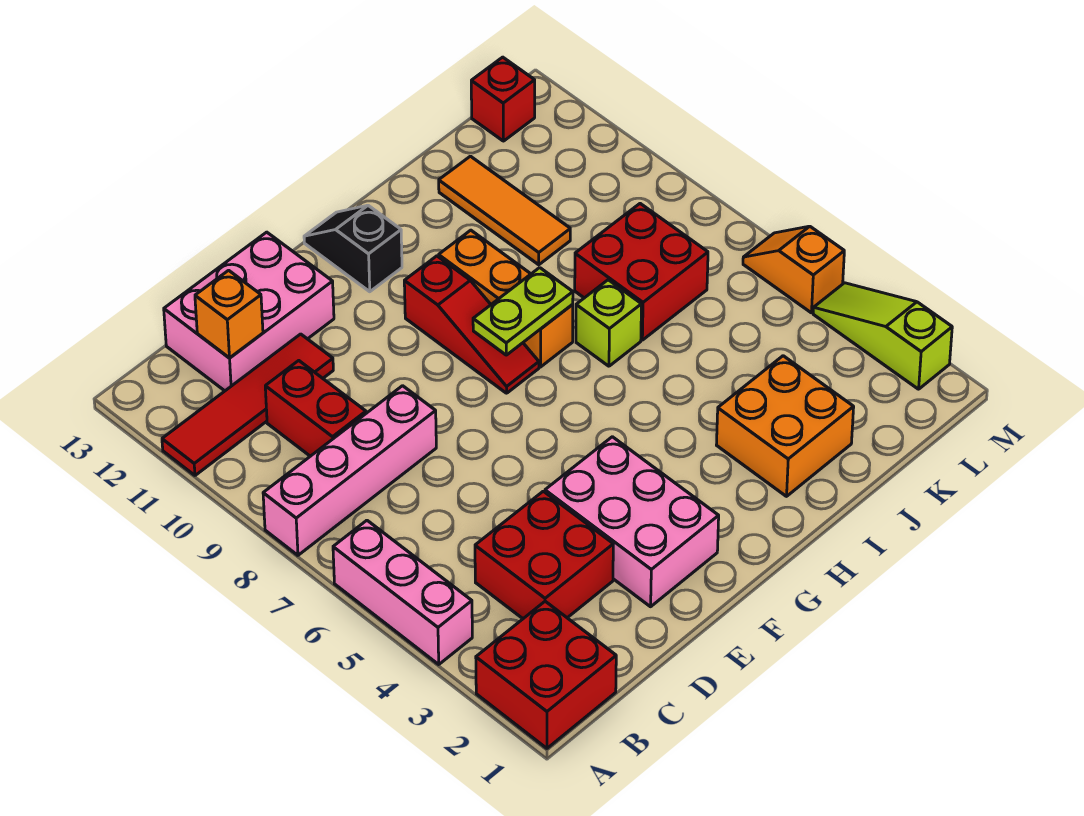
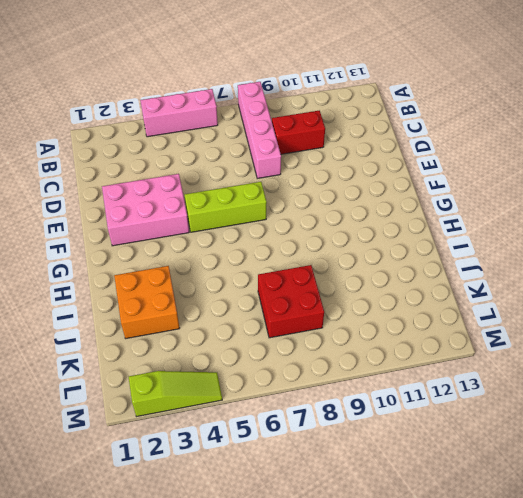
lime brick F5:F7 level 1 -> none
none -> red brick A1:B2 level 1
none -> red tile A11:D11 level 1
none -> red brick C3:D4 level 1

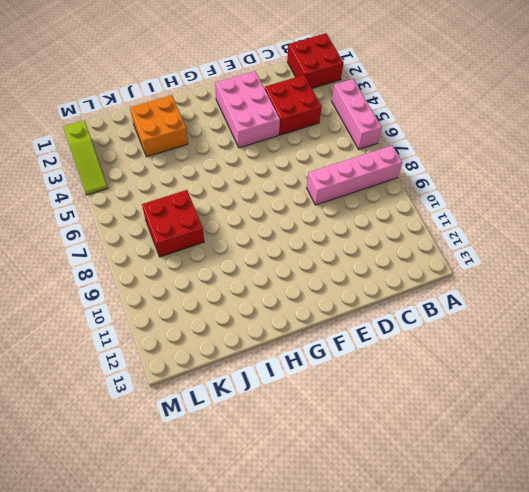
none -> red tile A11:D11 level 1
none -> red brick C9:C10 level 1
none -> pink brick C12:E13 level 1

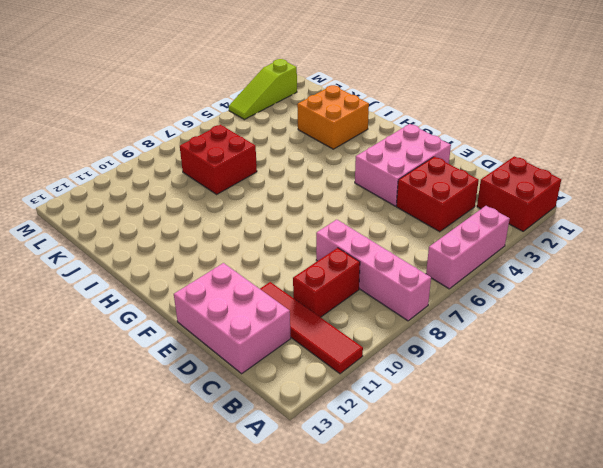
none -> red slope G8:G10 level 1 top 10
none -> black slope G12:G13 level 1 top 12
none -> orange brick H8:H10 level 1

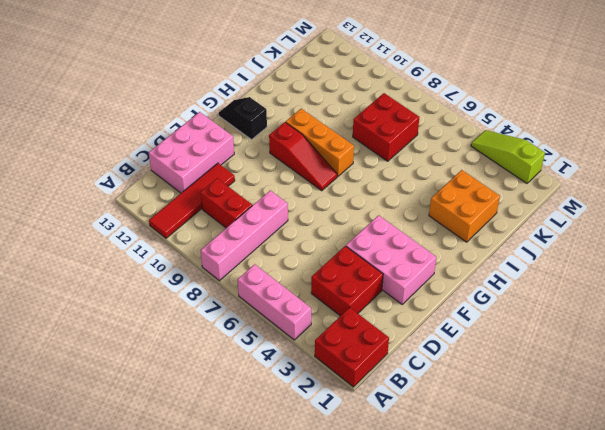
none -> lime brick I7 level 1
none -> orange tile J10:J12 level 1
none -> red brick L13 level 1

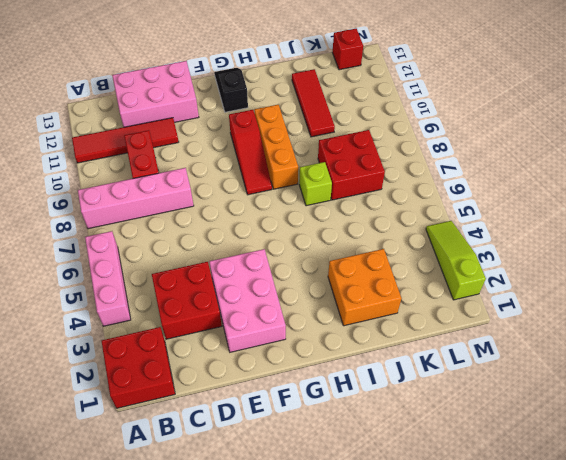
red tile J10:J12 level 1 -> orange tile J10:J12 level 1
none -> orange slope M5:M6 level 1 top 5
none -> orange brick C12 level 2
none -> lime plate G8:H8 level 2

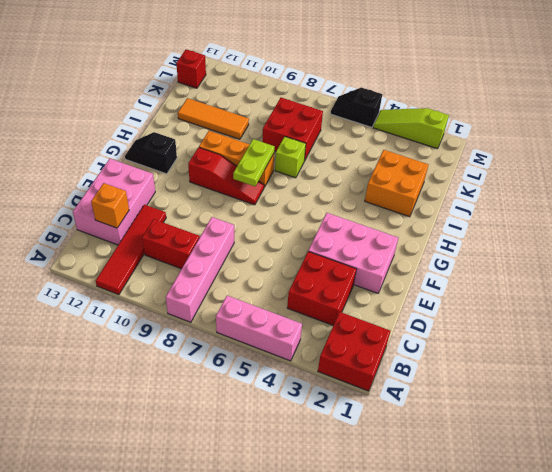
black slope M5:M6 level 1 top 5 -> orange slope M5:M6 level 1 top 5

